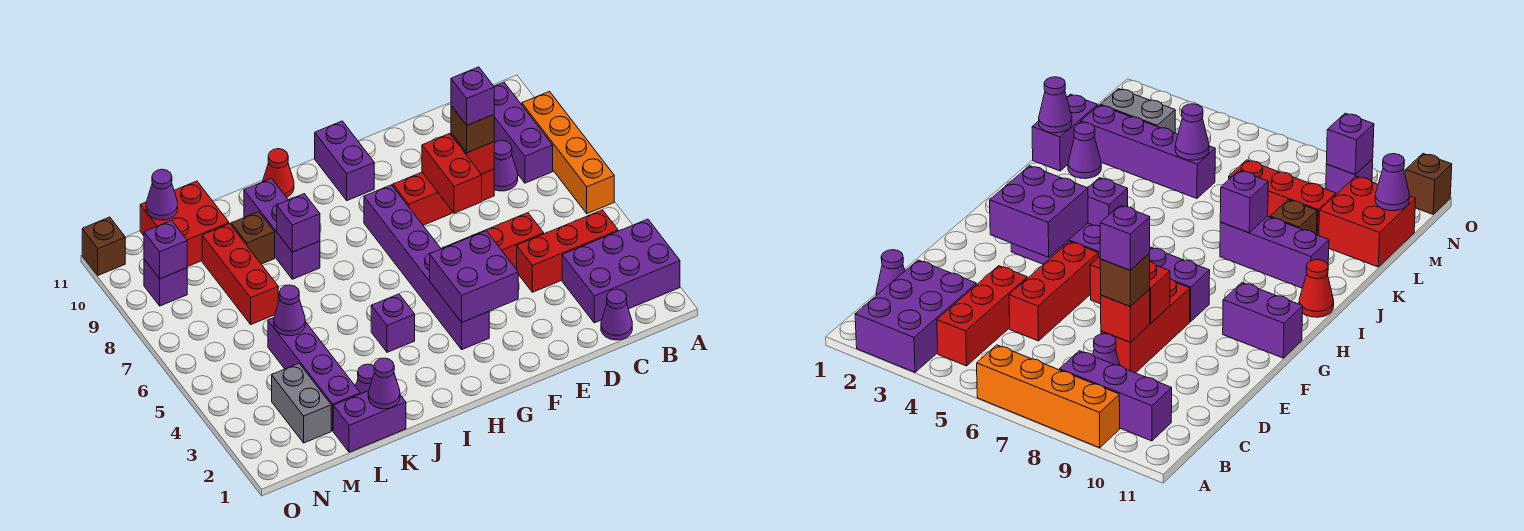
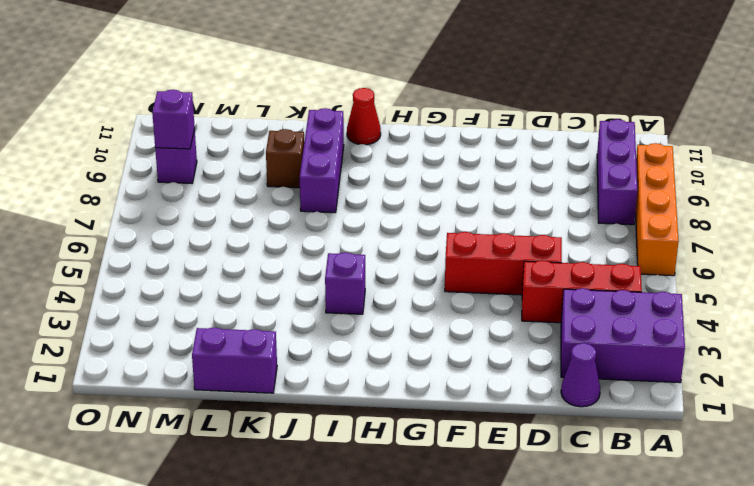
none -> purple cone C8 level 1
none -> red brick D8:F8 level 1
none -> purple brick G3:G8 level 1
none -> purple brick G10:G11 level 1

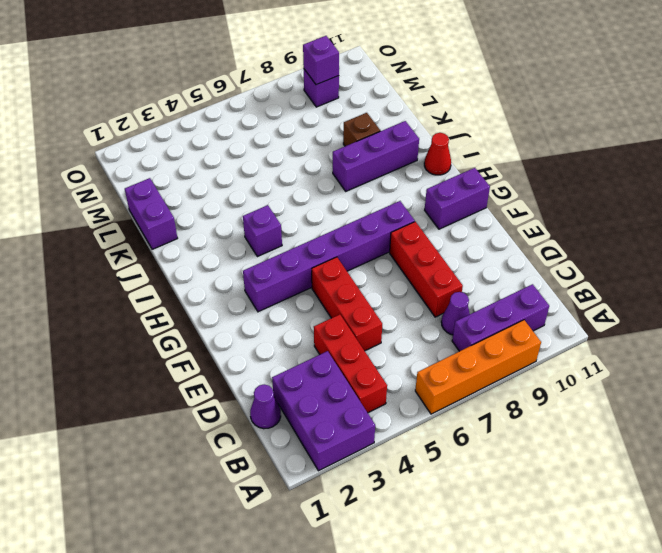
none -> purple cone K2 level 1
none -> purple brick L2:L5 level 1
none -> red brick L7:L9 level 1
none -> red brick L10:M11 level 1

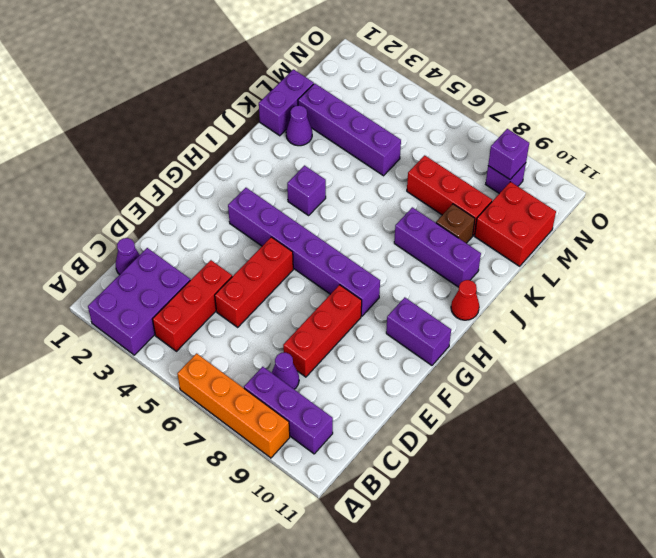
none -> grey brick M2:M3 level 1
none -> brown brick O11 level 1
none -> red brick D8 level 2
none -> red brick E7:E8 level 2

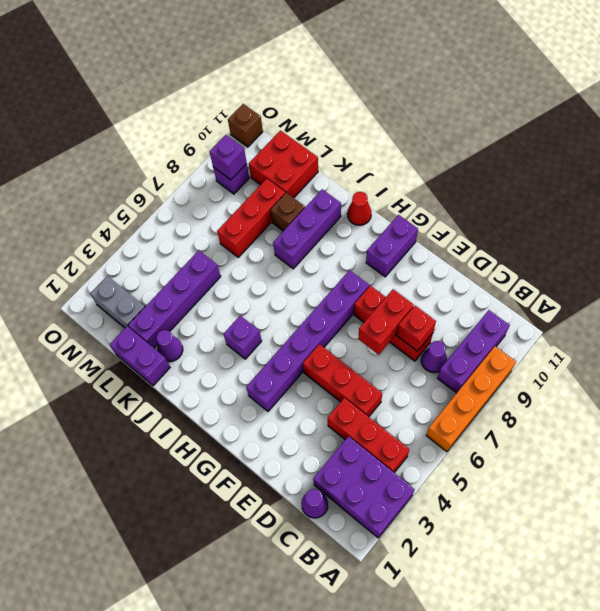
grey brick M2:N2 level 1 -> grey brick M2:M3 level 1
none -> purple brick F3:G4 level 2
none -> purple brick J8 level 2
none -> purple cone K1 level 2
none -> purple cone L5 level 2

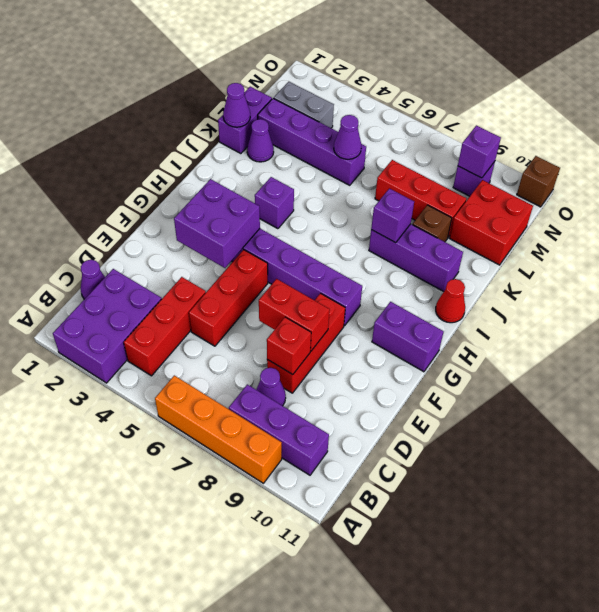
none -> purple cone M11 level 2
none -> brown brick D8 level 3
none -> purple brick D8 level 4

